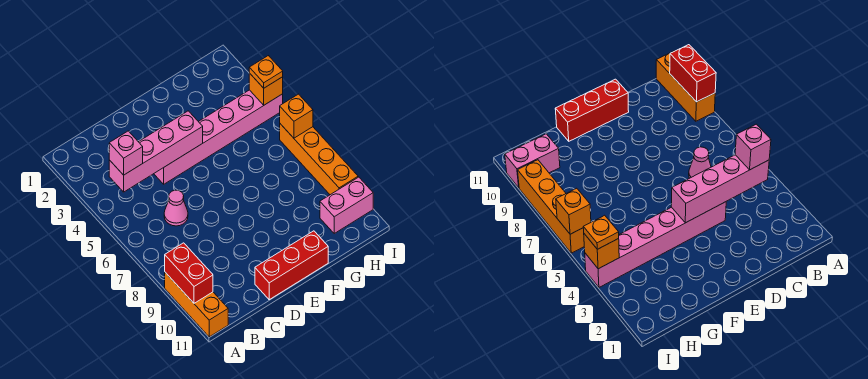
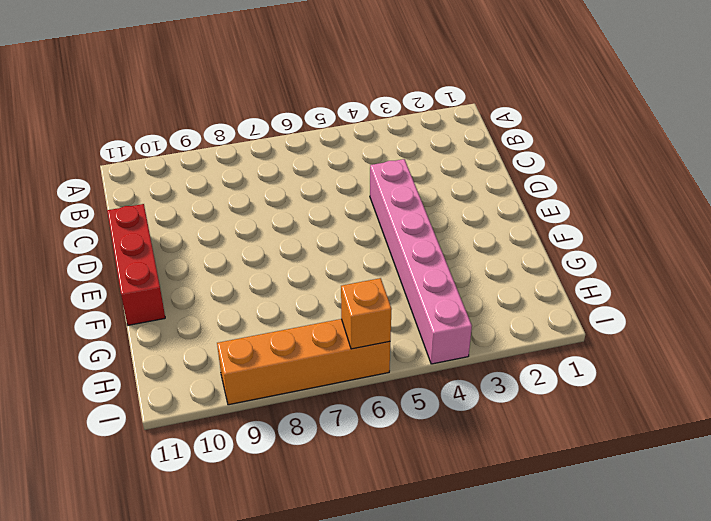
none -> orange brick A9:A11 level 1
none -> pink cone C6 level 1
none -> pink brick H10:I10 level 1

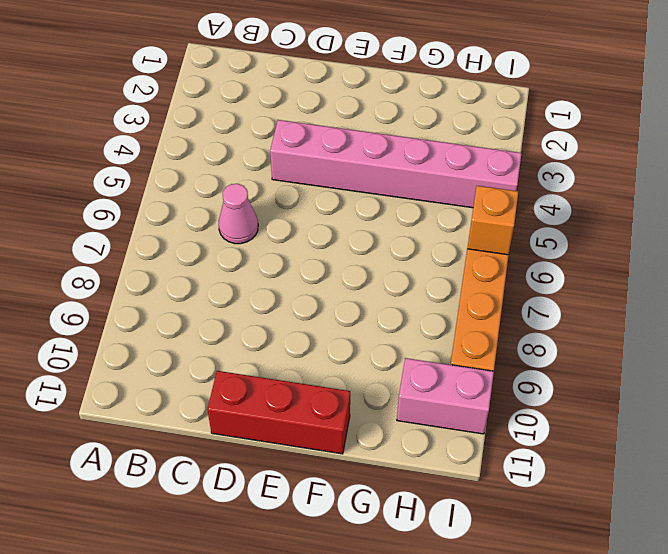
none -> orange brick A9:A11 level 1
none -> red brick A9:A10 level 2
none -> pink brick B4:E4 level 2

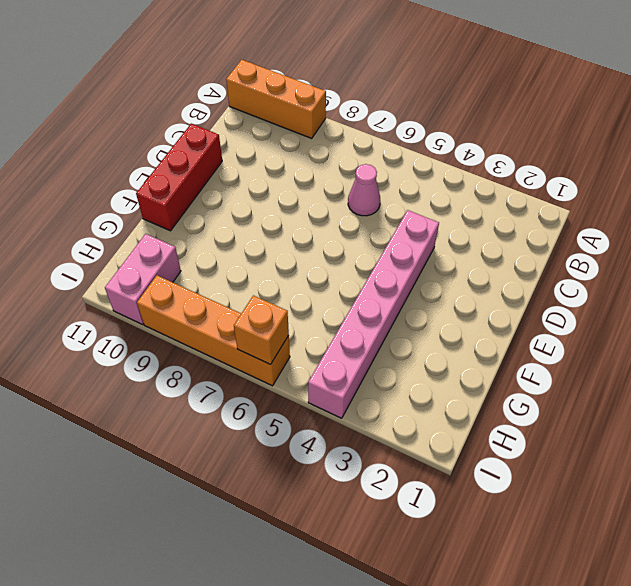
none -> red brick A9:A10 level 2
none -> pink brick B4:E4 level 2
none -> orange brick I4 level 2

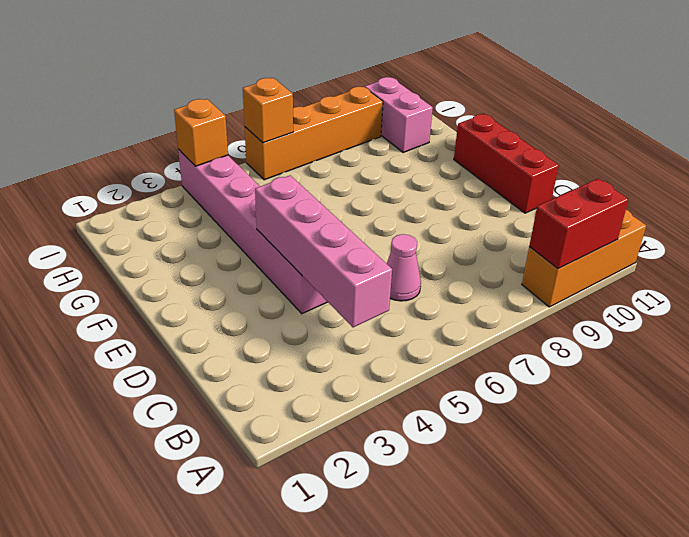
none -> pink brick B4 level 3
none -> orange plate I4 level 3

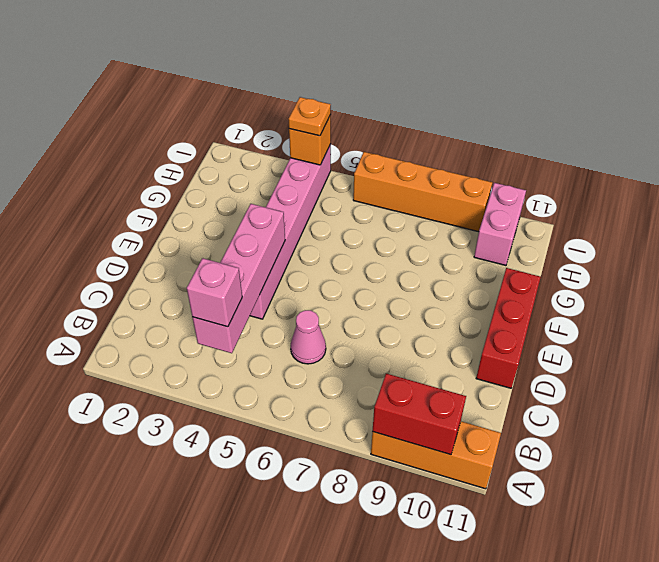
none -> orange brick I6 level 2

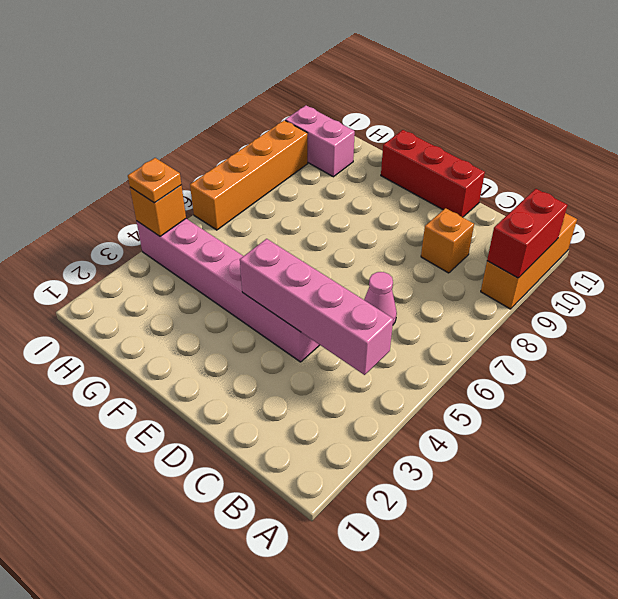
orange brick C9 level 1 -> orange brick I6 level 2
none -> pink brick B4 level 3

